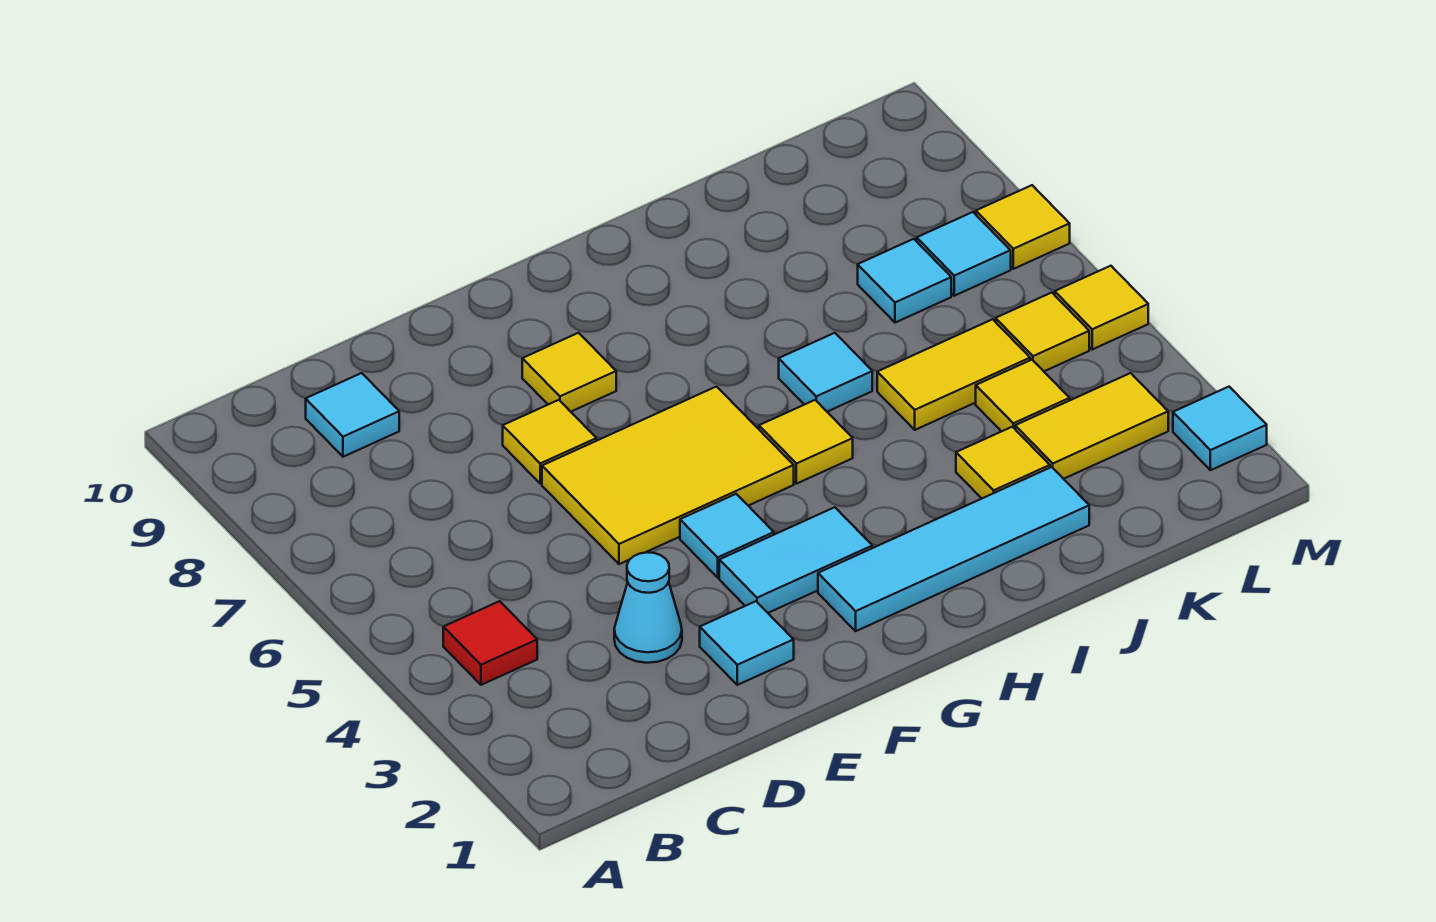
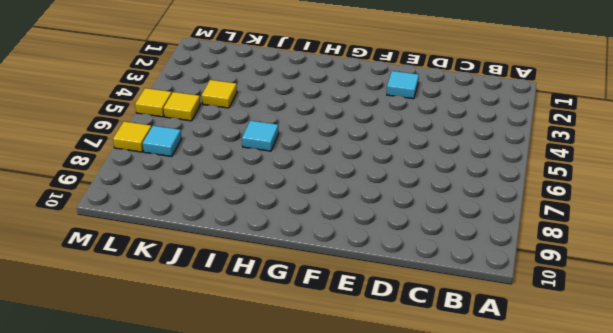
none -> red tile B4 level 1
none -> cyan tile C9 level 1
none -> cyan cone D3 level 1

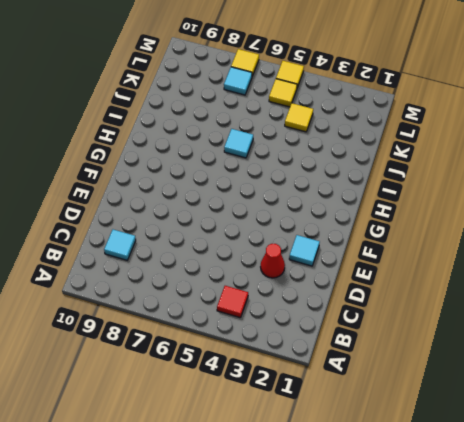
red cone D3 level 1 -> cyan cone D3 level 1
none -> yellow tile E5:G6 level 1
none -> yellow tile E7 level 1
none -> cyan tile F3:G3 level 1

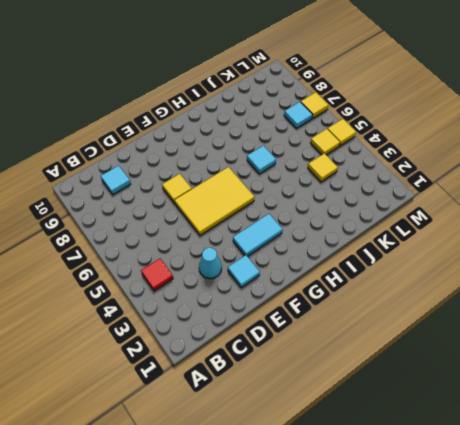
none -> cyan tile F4 level 1
none -> yellow tile F8 level 1
none -> cyan tile G2:J2 level 1

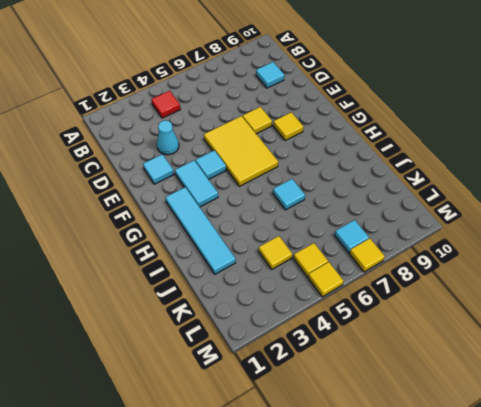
none -> yellow tile H5 level 1
none -> yellow tile J3 level 1
none -> yellow tile J5:K5 level 1

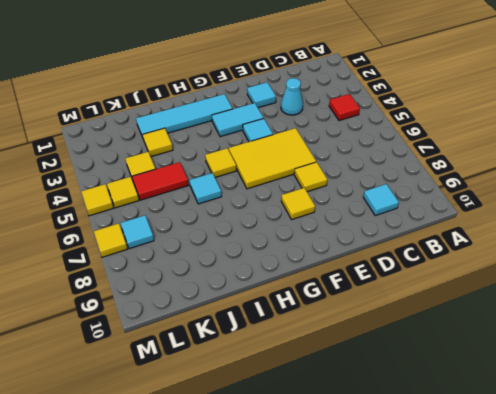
red tile J5:K5 level 1 -> yellow tile J5:K5 level 1
none -> yellow tile K3:L3 level 1
none -> cyan tile K7 level 1
none -> cyan tile M2 level 1

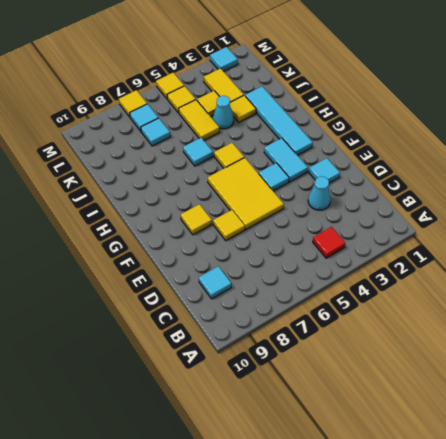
cyan cone J4 level 1 -> none

